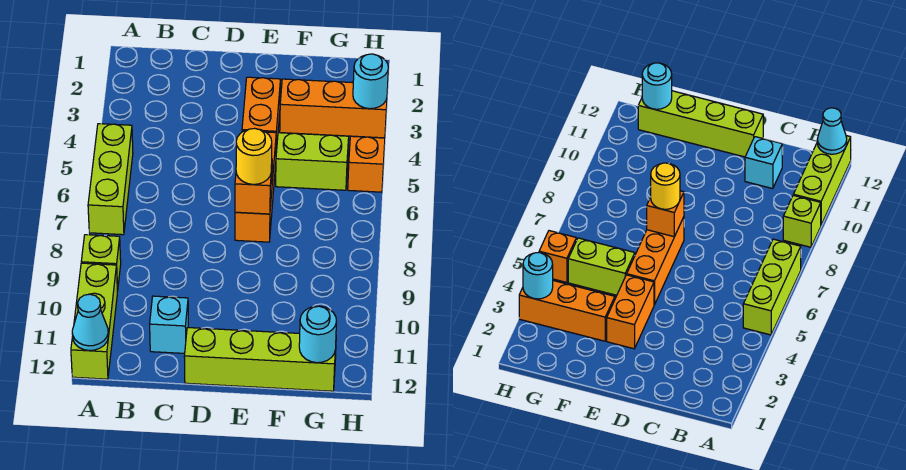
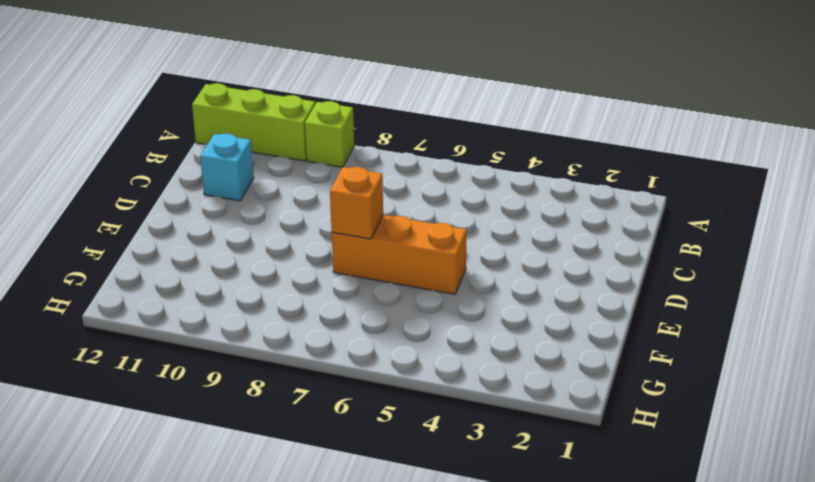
none -> lime brick A5:A7 level 1
none -> lime brick D12:G12 level 1
none -> orange brick E3:E4 level 1

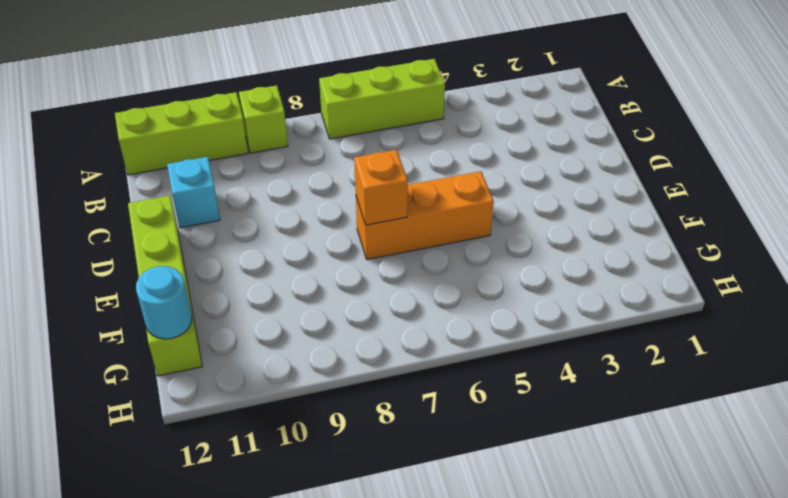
none -> orange brick E3:E4 level 1
none -> orange brick F3:H3 level 1
none -> lime brick F5:G5 level 1

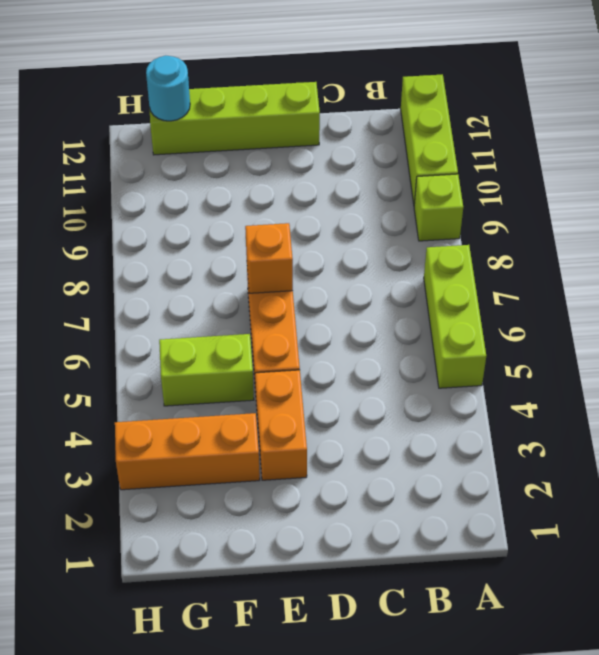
none -> cyan brick C11 level 1
none -> orange brick H5 level 1
none -> cyan cone A12 level 2

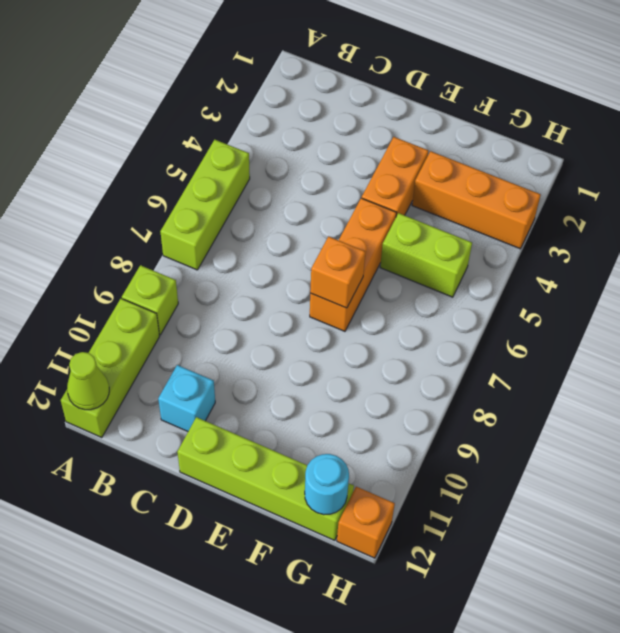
lime cone A12 level 2 -> cyan cone A12 level 2
orange brick H12 level 1 -> orange brick H5 level 1
none -> cyan round brick H3 level 2
none -> yellow round brick E7 level 3

